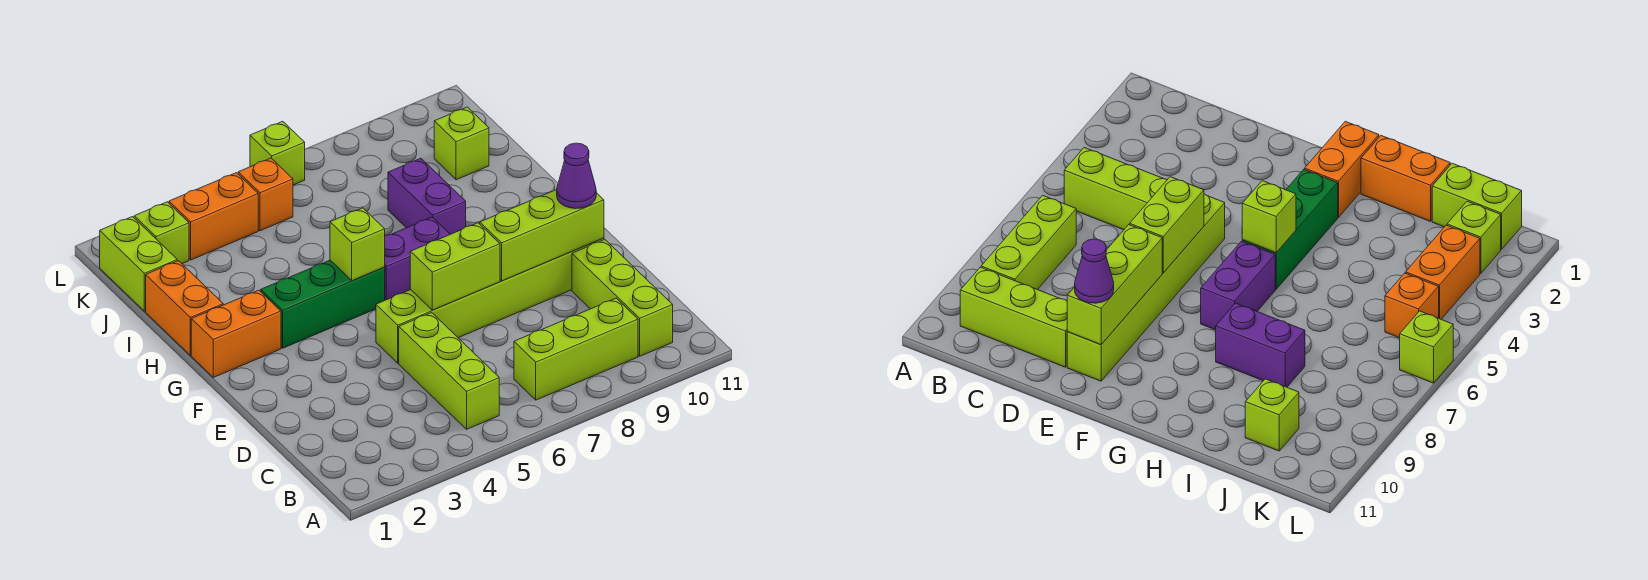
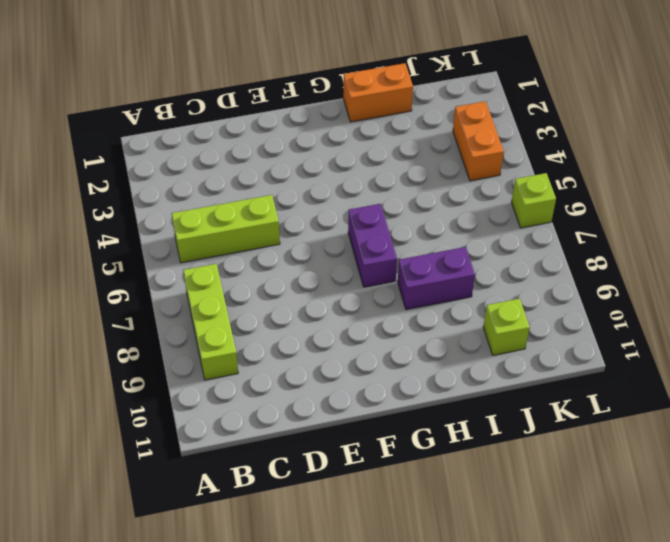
none -> lime brick B10:D10 level 1
none -> lime brick E5:E10 level 1
none -> orange brick G1:G2 level 1

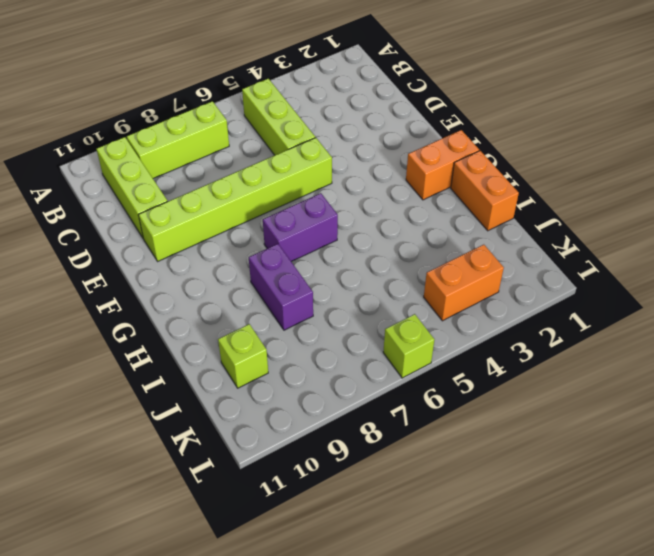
none -> green brick G3:G5 level 1
none -> lime brick J1:K1 level 1
none -> lime brick K2 level 1

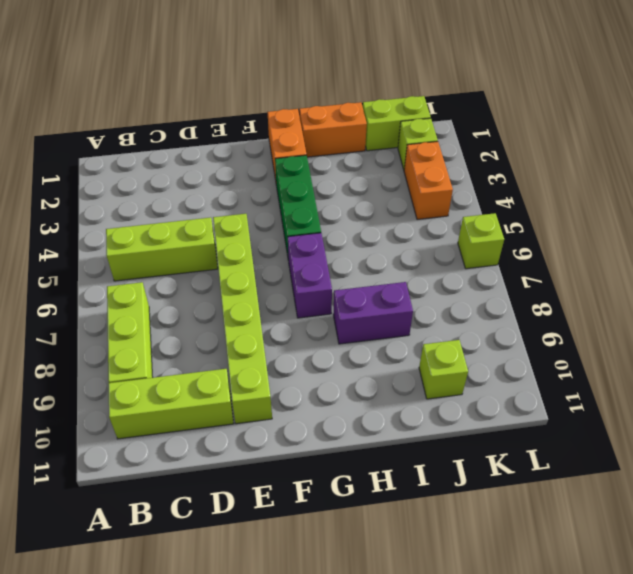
none -> orange brick K5 level 1
none -> lime brick E6:E7 level 2
none -> lime brick E8:E10 level 2

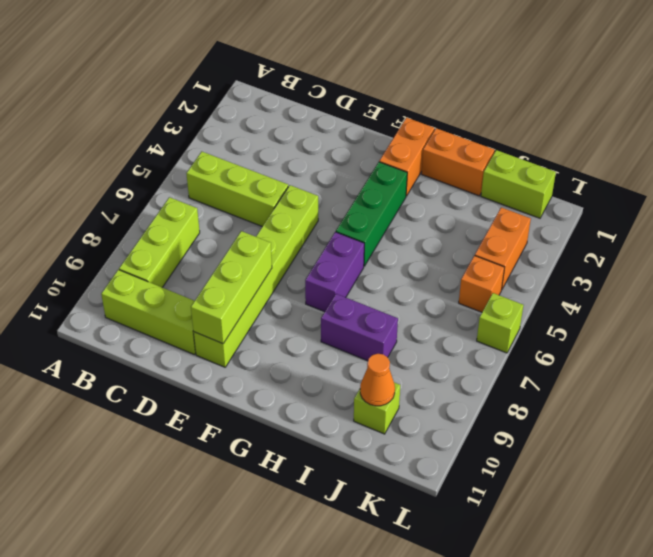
orange cone J10 level 2 -> none
none -> lime brick K2 level 1
none -> lime brick E6:E7 level 2
none -> lime brick G5 level 2

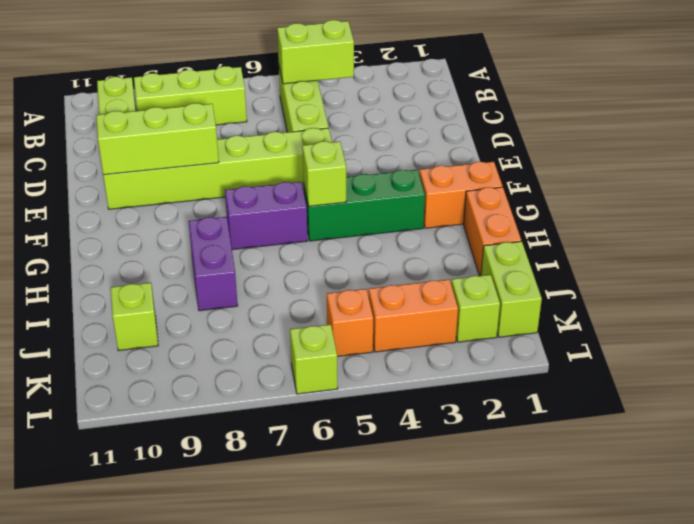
lime brick B4:B5 level 2 -> lime brick E6:E7 level 2
none -> purple cone E10 level 3

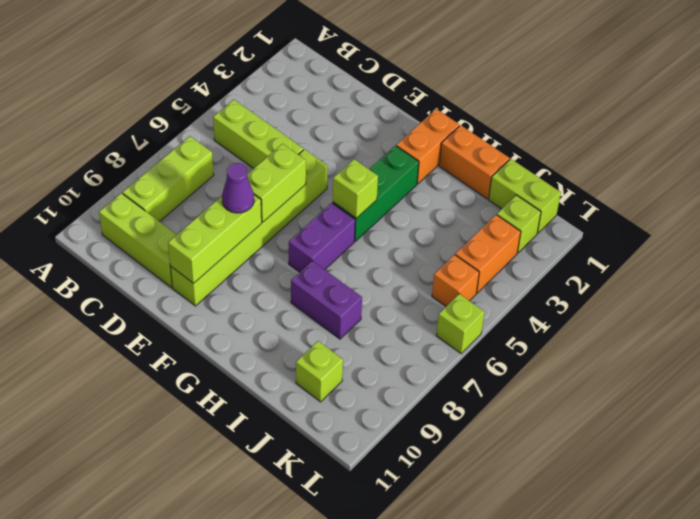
purple cone E8 level 3 -> purple cone E10 level 3

